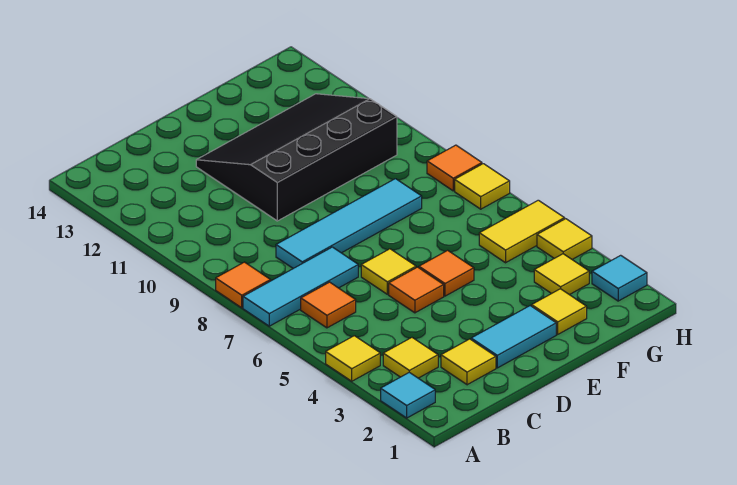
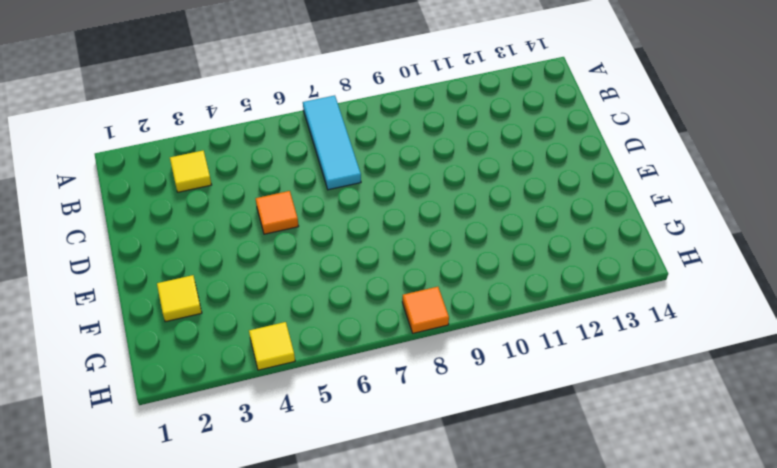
none -> cyan tile A2 level 1
none -> yellow tile A4 level 1
none -> orange tile A8 level 1

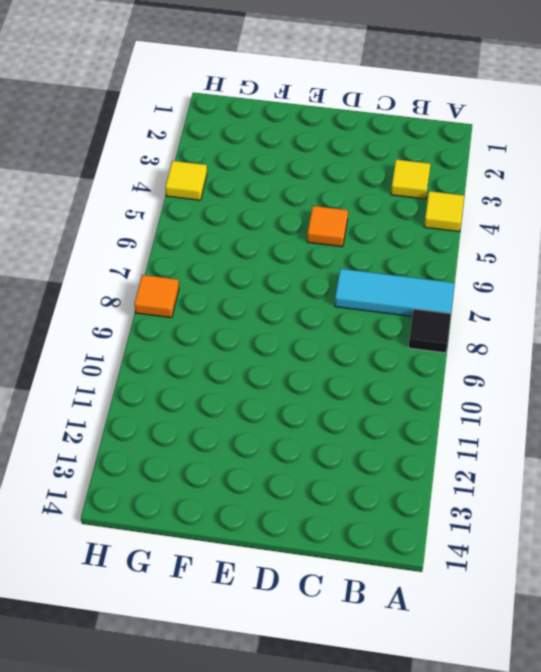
black tile A8 level 1 -> orange tile A8 level 1
none -> cyan tile A2 level 1
none -> orange tile B6 level 1
none -> yellow tile C2 level 1

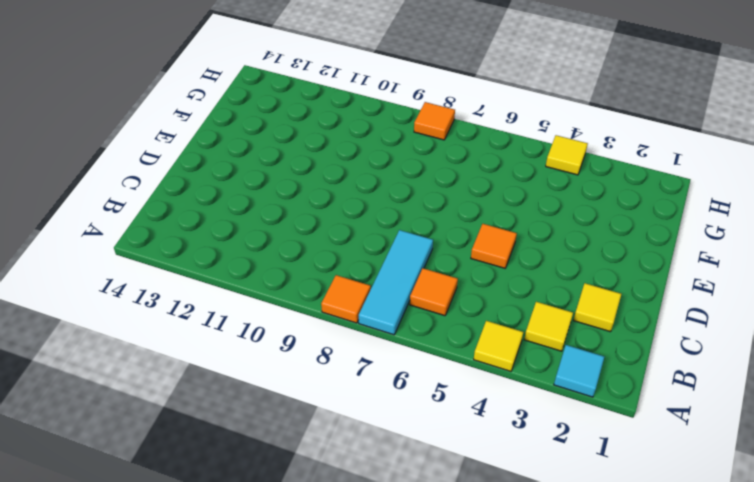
none -> cyan tile C8:F8 level 1
none -> cyan tile D2:E2 level 1
none -> yellow tile D6 level 1

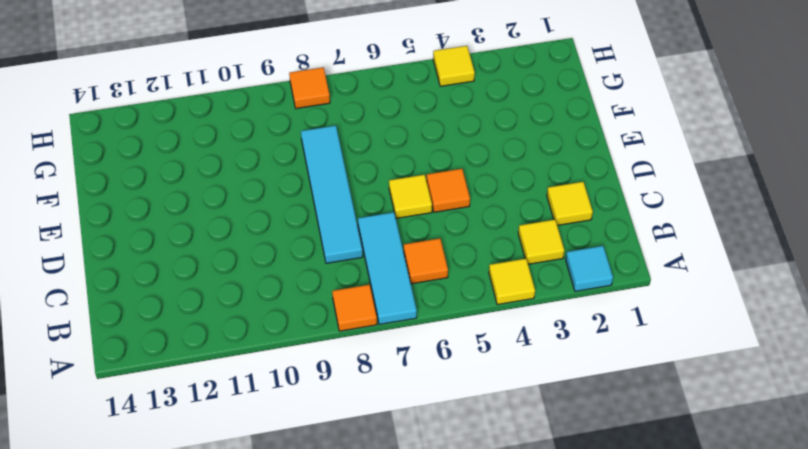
none -> cyan tile D2:E2 level 1
none -> black slope D10:G12 level 1 top 10
none -> orange tile E5 level 1

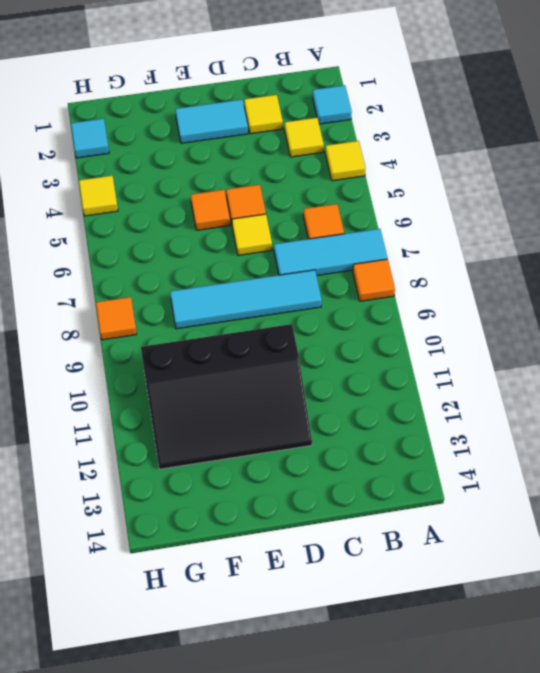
none -> yellow tile F2 level 1
none -> yellow tile G3 level 1
none -> yellow tile G5:H5 level 1

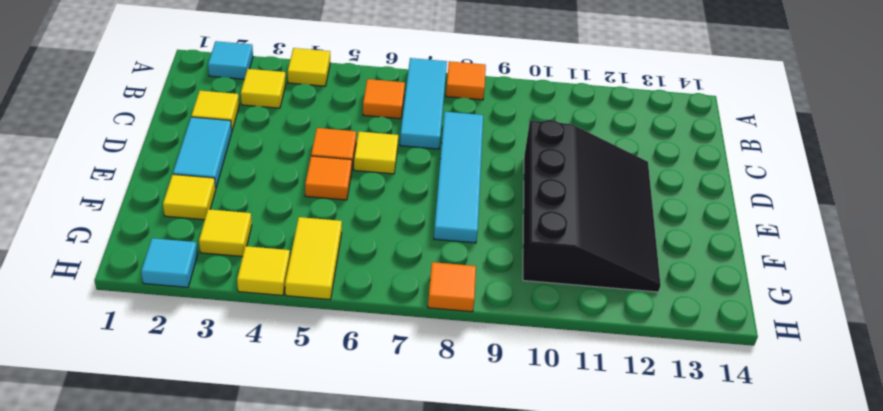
none -> yellow tile H7 level 1

